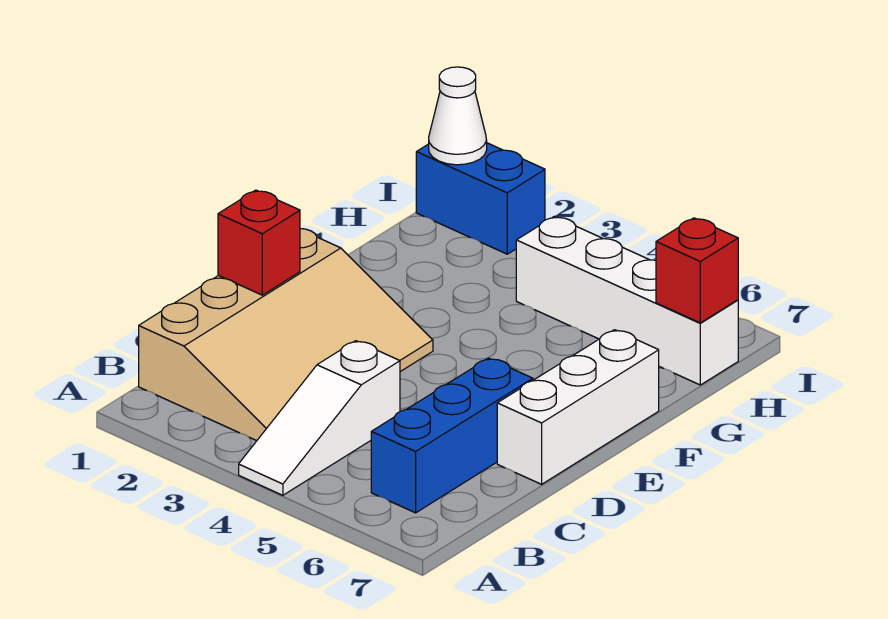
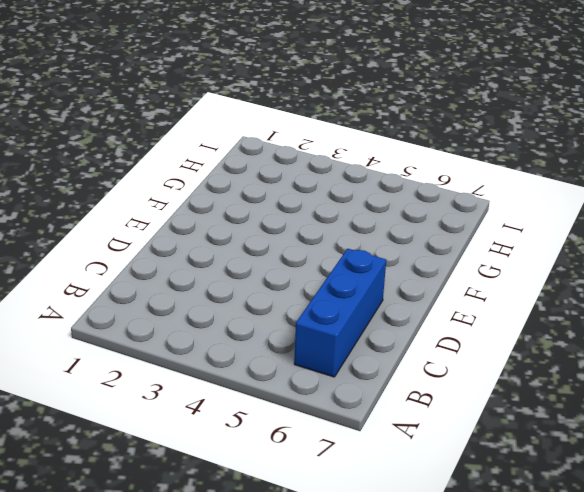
none -> white slope A4:C4 level 1 top C
none -> tan slope B1:E3 level 1 top 1

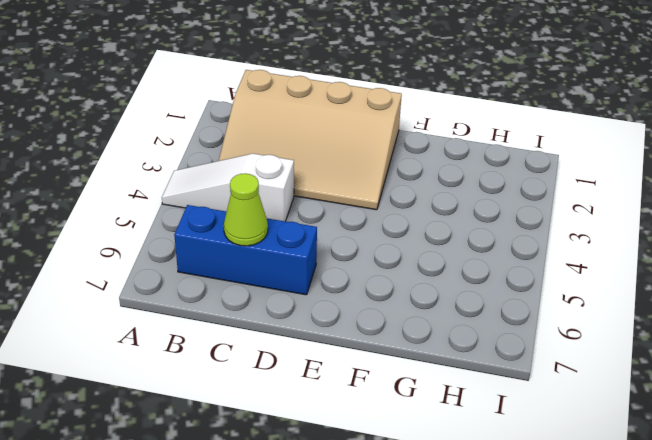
lime cone C6 level 2 -> none
none -> white brick D7:F7 level 1
none -> white brick H4:H7 level 1

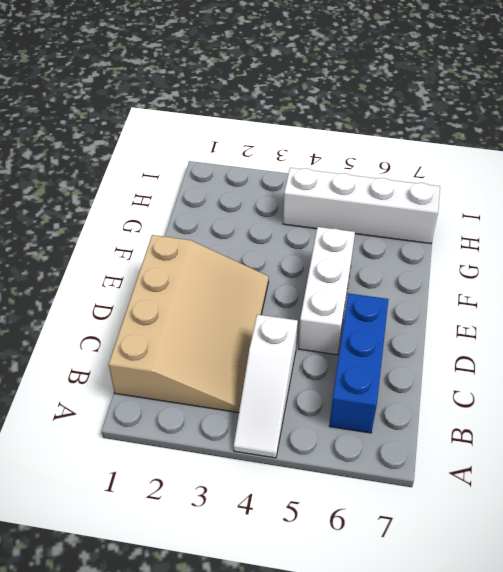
white brick D5:F5 level 1 -> white brick D7:F7 level 1
none -> blue brick I1:I2 level 1
none -> red brick D1 level 2

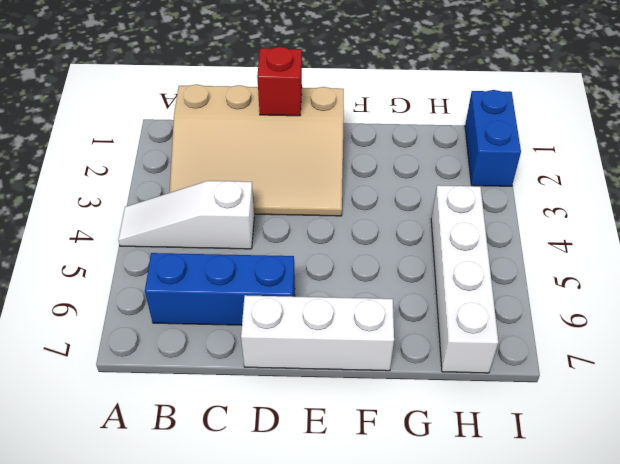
none -> red brick H7 level 2
none -> white cone I1 level 2

